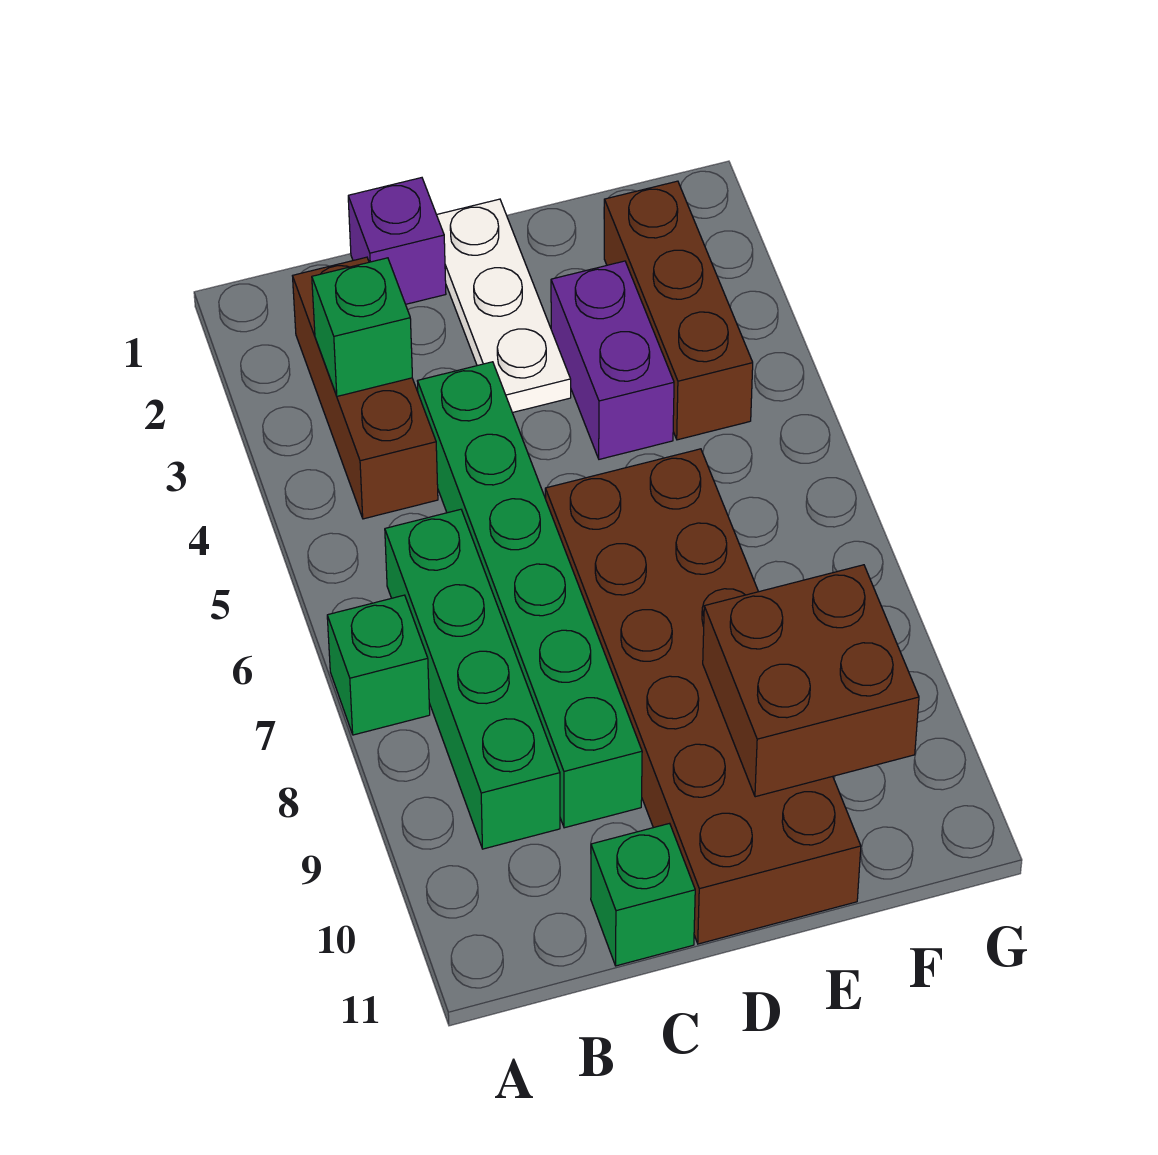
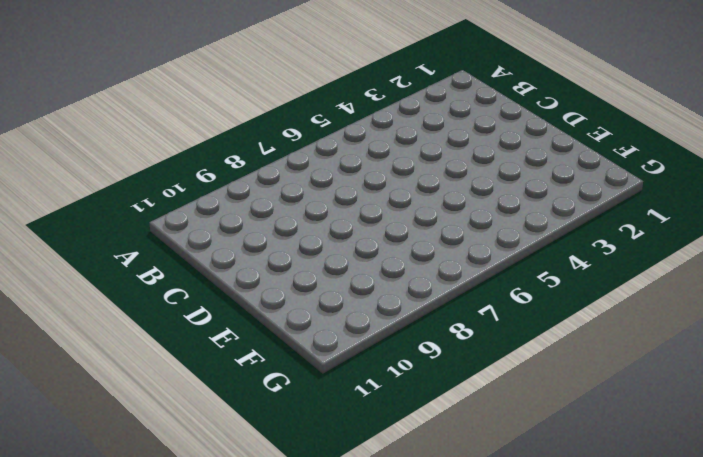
none -> green brick A7 level 1
none -> brown brick B2:B4 level 1
none -> green brick B6:B9 level 1

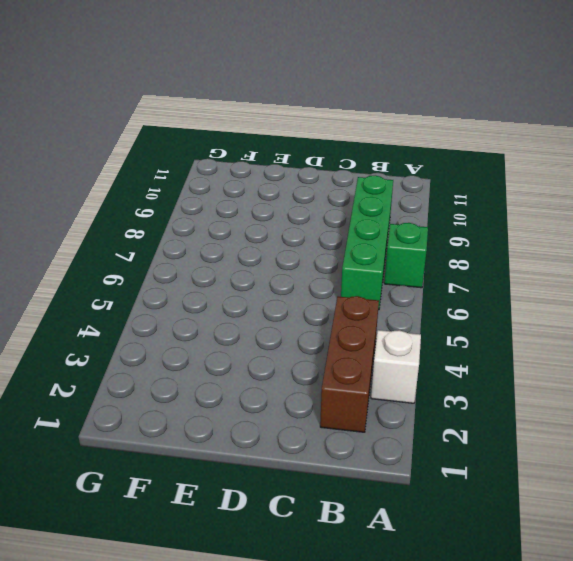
white brick A3 level 1 -> none
none -> purple brick C1 level 1
none -> green brick C4:C9 level 1
none -> green brick C11 level 1

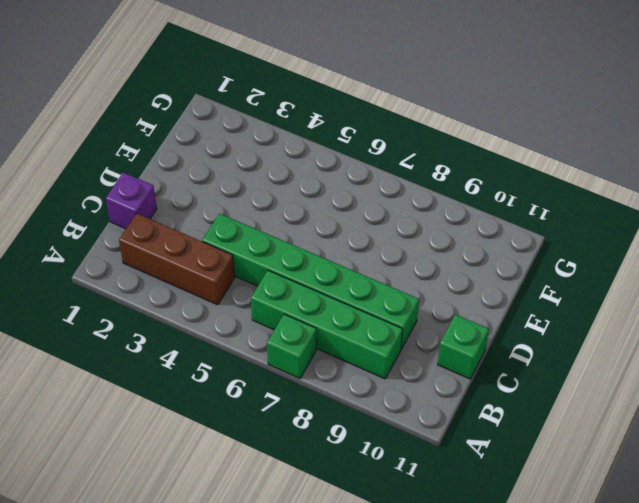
none -> white plate D1:D3 level 1
none -> brown brick D6:E11 level 1
none -> purple brick E3:E4 level 1

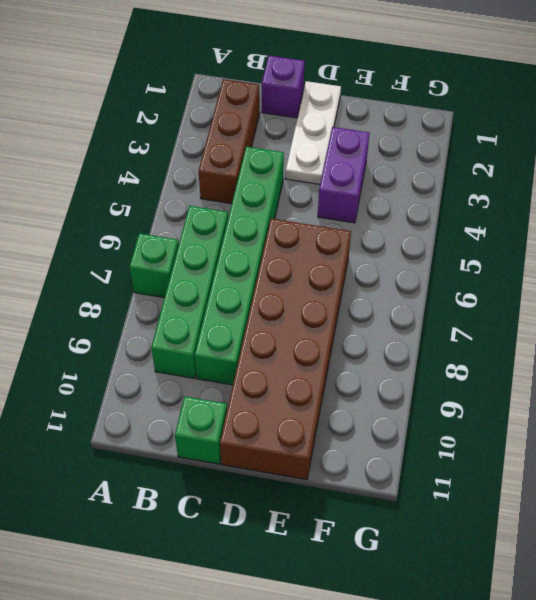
none -> brown brick F2:F4 level 1
none -> green brick B3 level 2
none -> brown brick E9:F10 level 2

